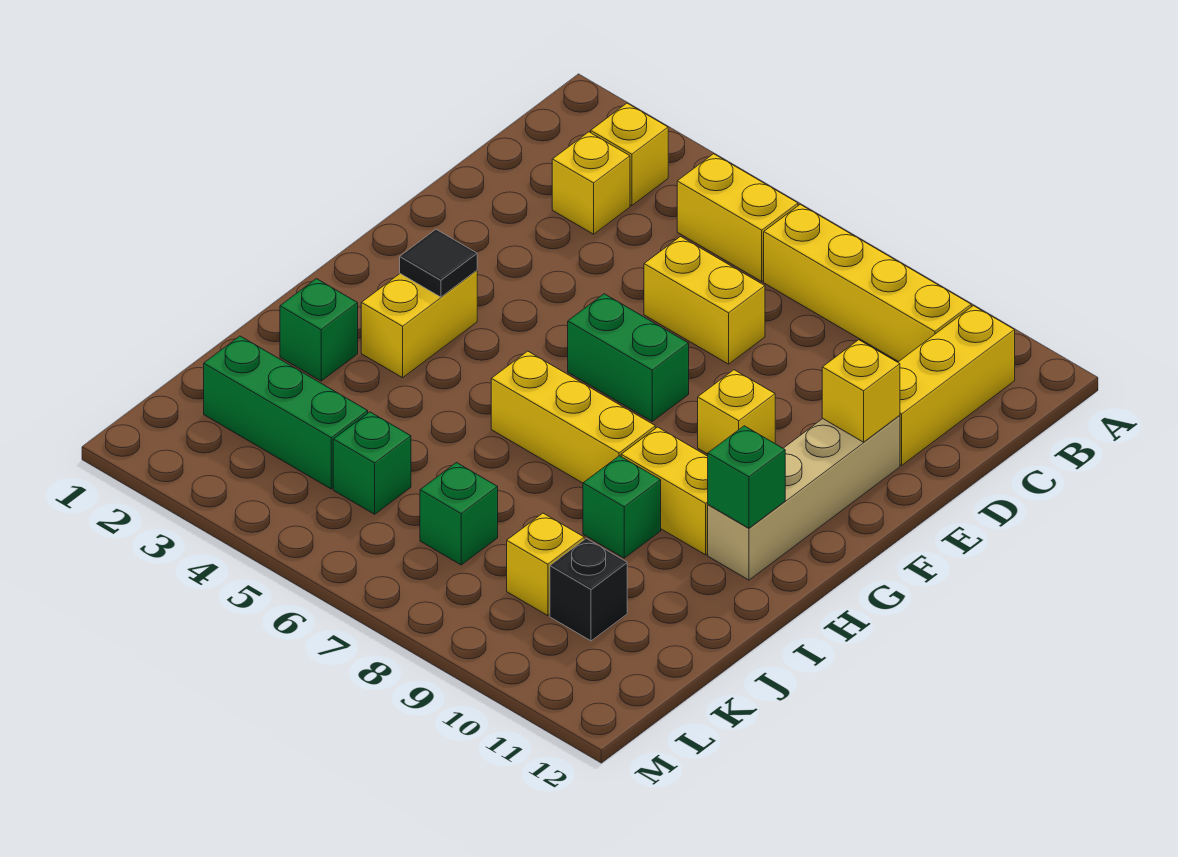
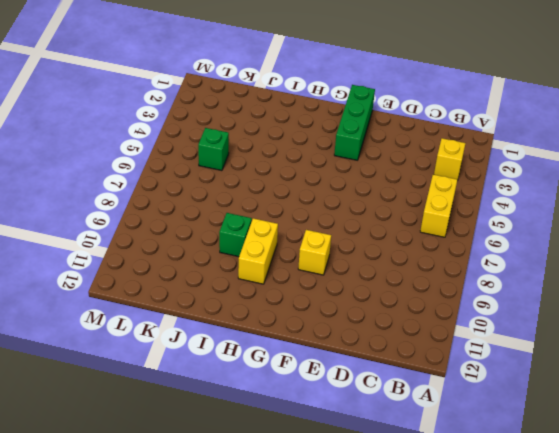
green brick F1:F3 level 1 -> green brick K2:K4 level 1
none -> yellow brick B7:B10 level 1
none -> yellow brick B11:D11 level 1
none -> yellow brick C3 level 1

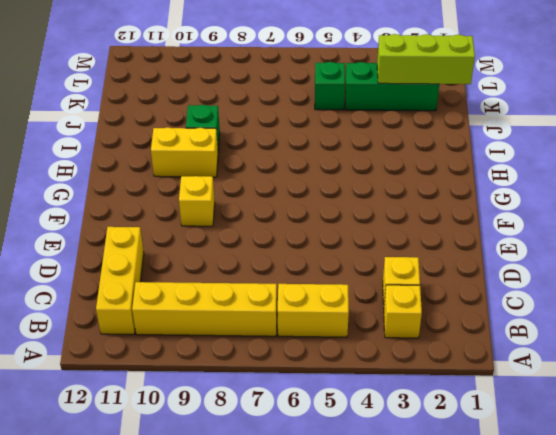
lime brick K1:K3 level 2 -> none
none -> yellow brick D6:D7 level 1
none -> tan brick E11:H11 level 1
none -> green brick F6:F7 level 1

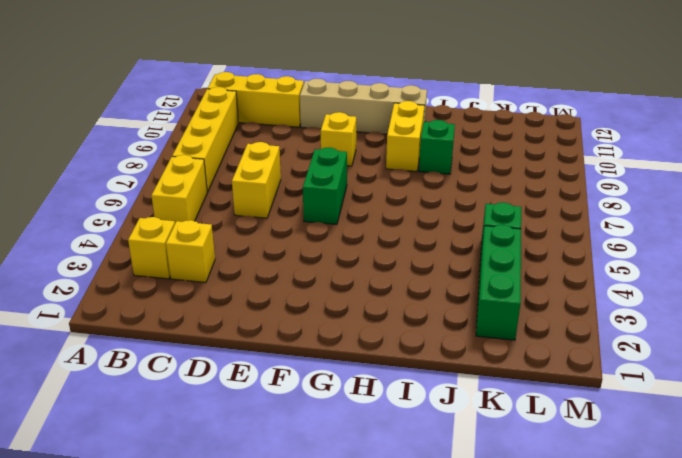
none -> yellow brick G3:H3 level 1
none -> yellow brick H6:H8 level 1
none -> green brick I2 level 1

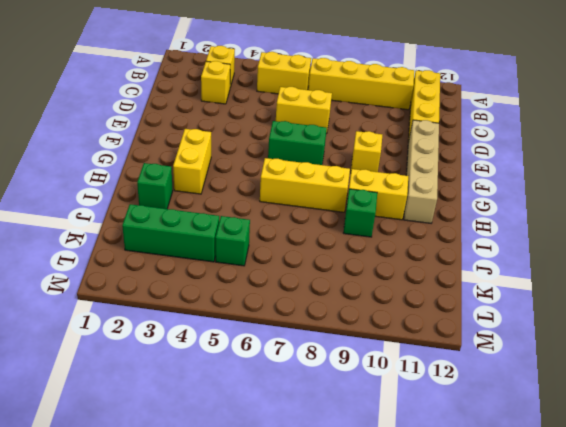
none -> green brick K7 level 1
none -> yellow brick K9 level 1
none -> black brick K10 level 1

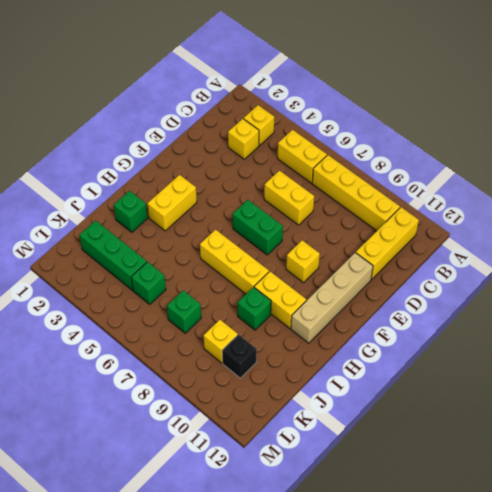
none -> yellow brick E11 level 2
none -> black tile G3 level 2
none -> green brick H11 level 2

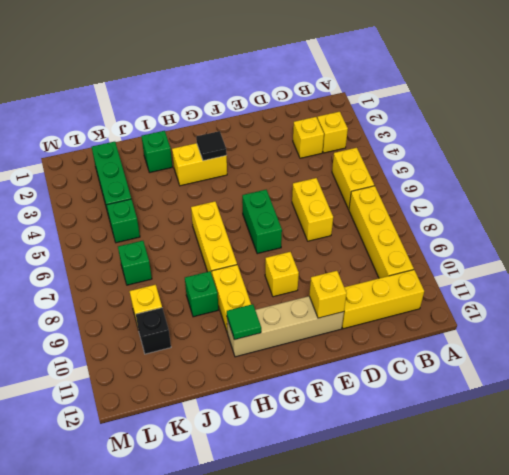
green tile H11 level 2 -> green brick H11 level 2

